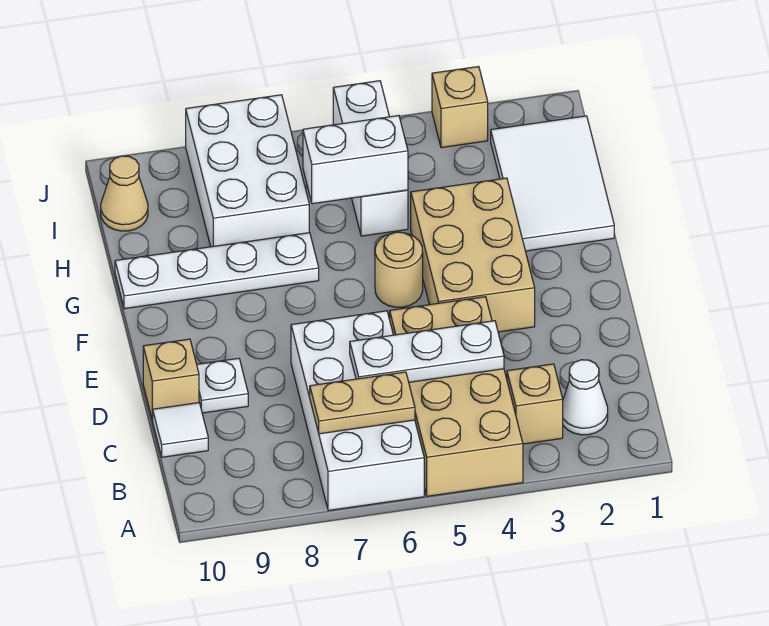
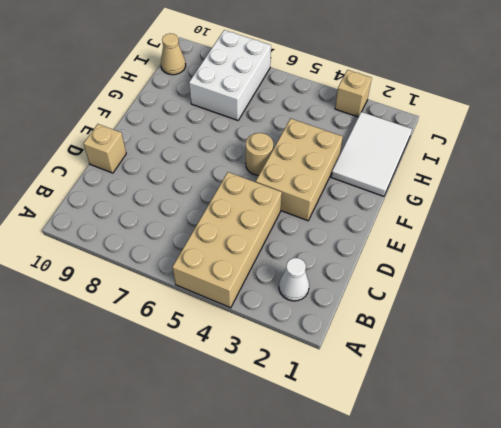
none -> white brick A6:D7 level 1
none -> tan brick B3 level 1
none -> white tile C10 level 1

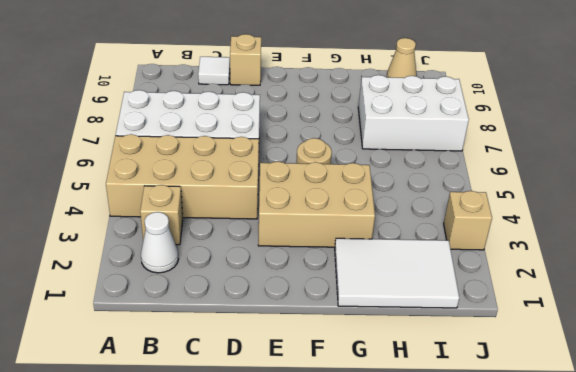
none -> white plate D9 level 1
none -> white plate G7:G10 level 1
none -> white brick H5:J5 level 1

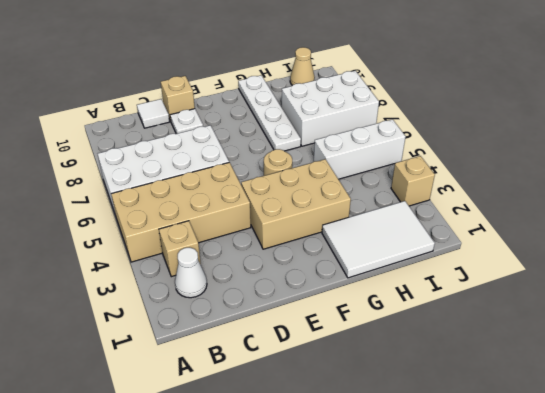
none -> tan plate B6:B7 level 2
none -> white plate C4:C6 level 2
none -> white brick H5:H6 level 2

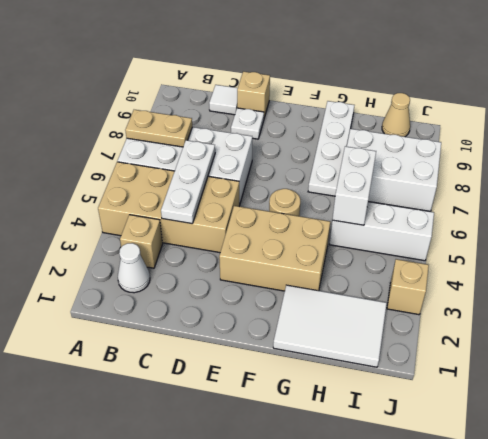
tan plate A7:B7 level 2 -> tan plate B6:B7 level 2

